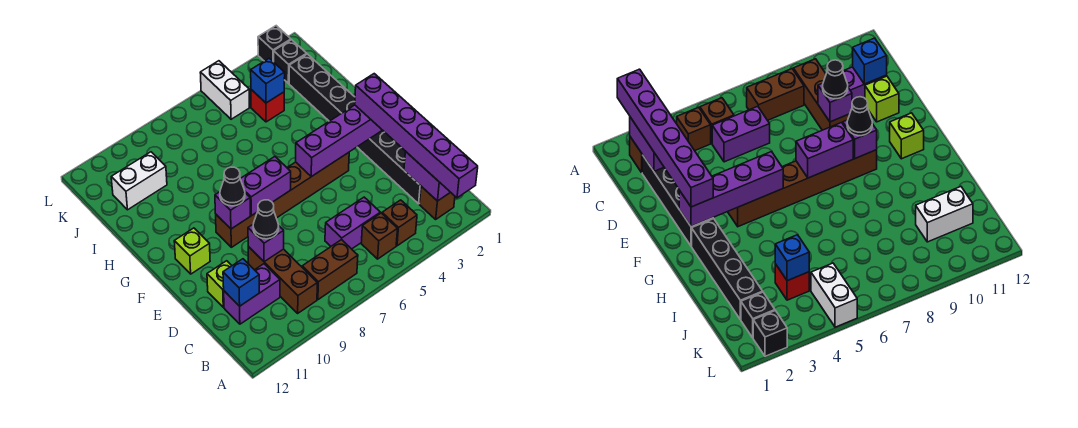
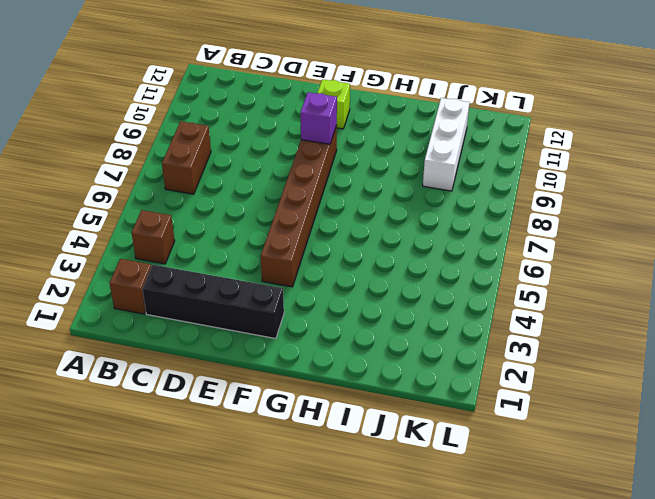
white brick J9:J11 level 1 -> white brick J10:J11 level 1
none -> brown brick B5 level 1
none -> brown brick B9:D9 level 1
none -> purple brick C5:C6 level 1

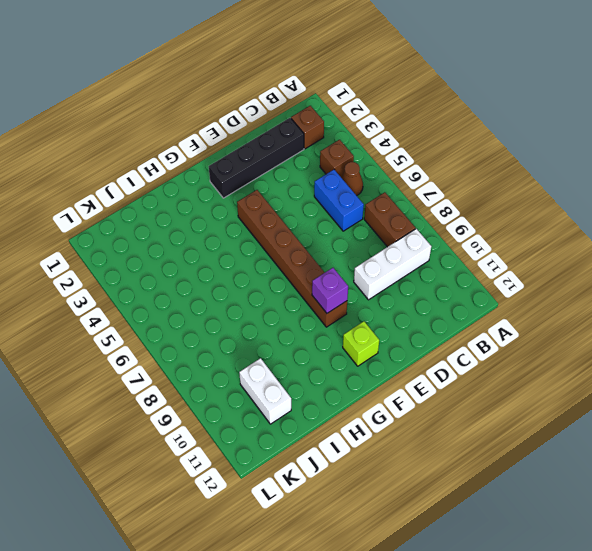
brown cone B5 level 1 -> brown brick B5 level 1
white brick B9:D9 level 1 -> brown brick B9:D9 level 1
blue brick C5:C6 level 1 -> purple brick C5:C6 level 1
none -> purple brick C10:C11 level 1
none -> lime brick D11 level 1
none -> black brick G2:J2 level 1

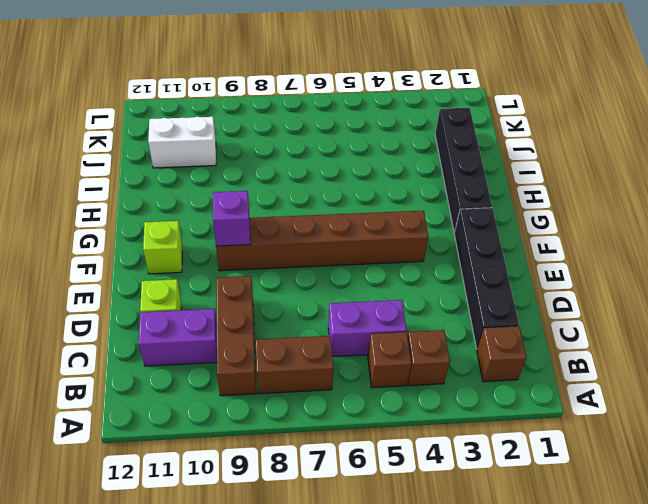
none -> red brick J4 level 1
none -> black brick K2 level 1
none -> white brick K5:L5 level 1

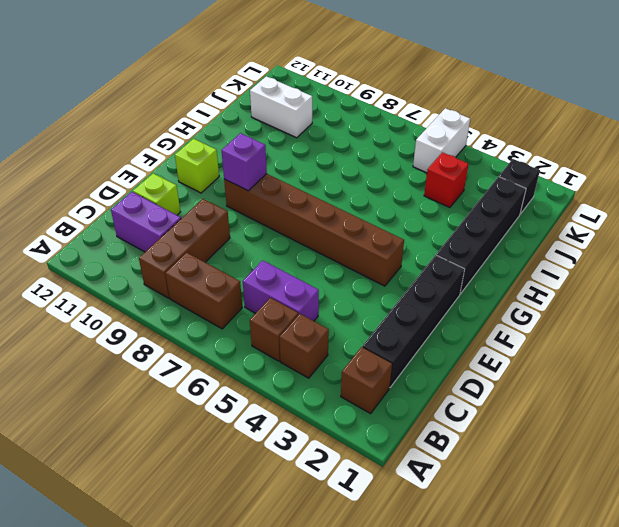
none -> black brick L2 level 1
none -> purple brick B2:C2 level 2
none -> blue brick C11 level 2

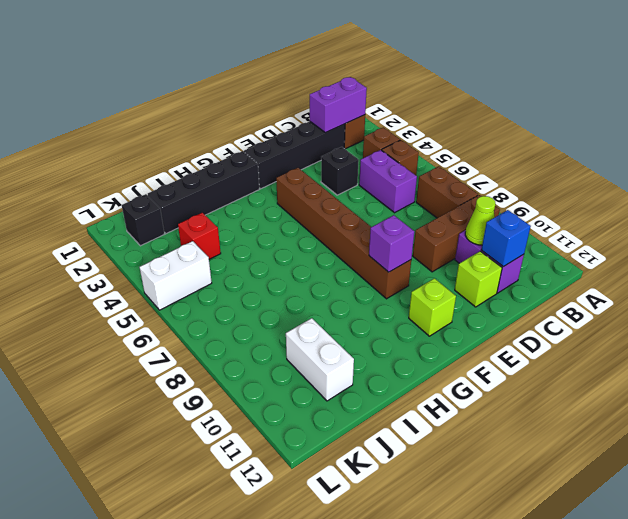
lime cone C10 level 2 -> none
black brick D4 level 1 -> black brick L2 level 1
none -> purple brick D9 level 2
none -> purple brick F2:F5 level 2
none -> purple brick F7:F8 level 2

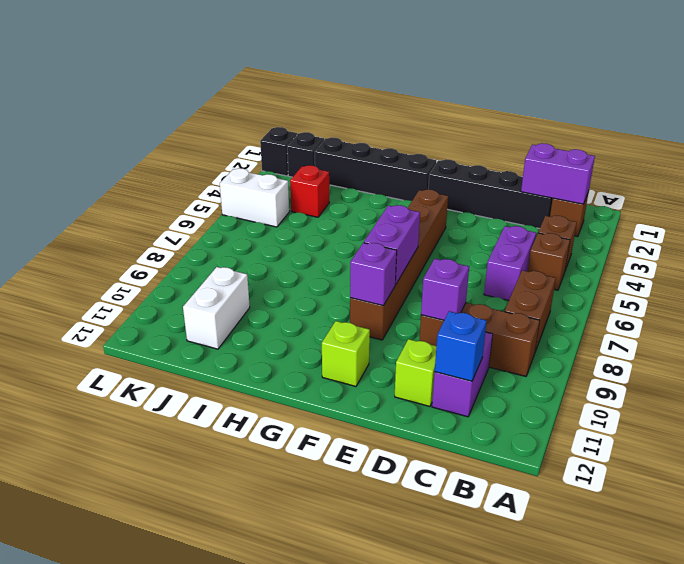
none -> purple brick F2:F5 level 2
none -> blue brick J4 level 2
none -> purple brick A2:F2 level 3

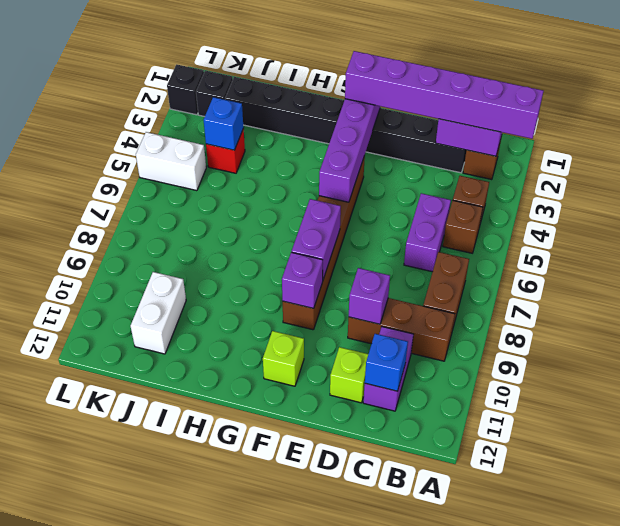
none -> black cone D9 level 3
none -> black cone F9 level 3

